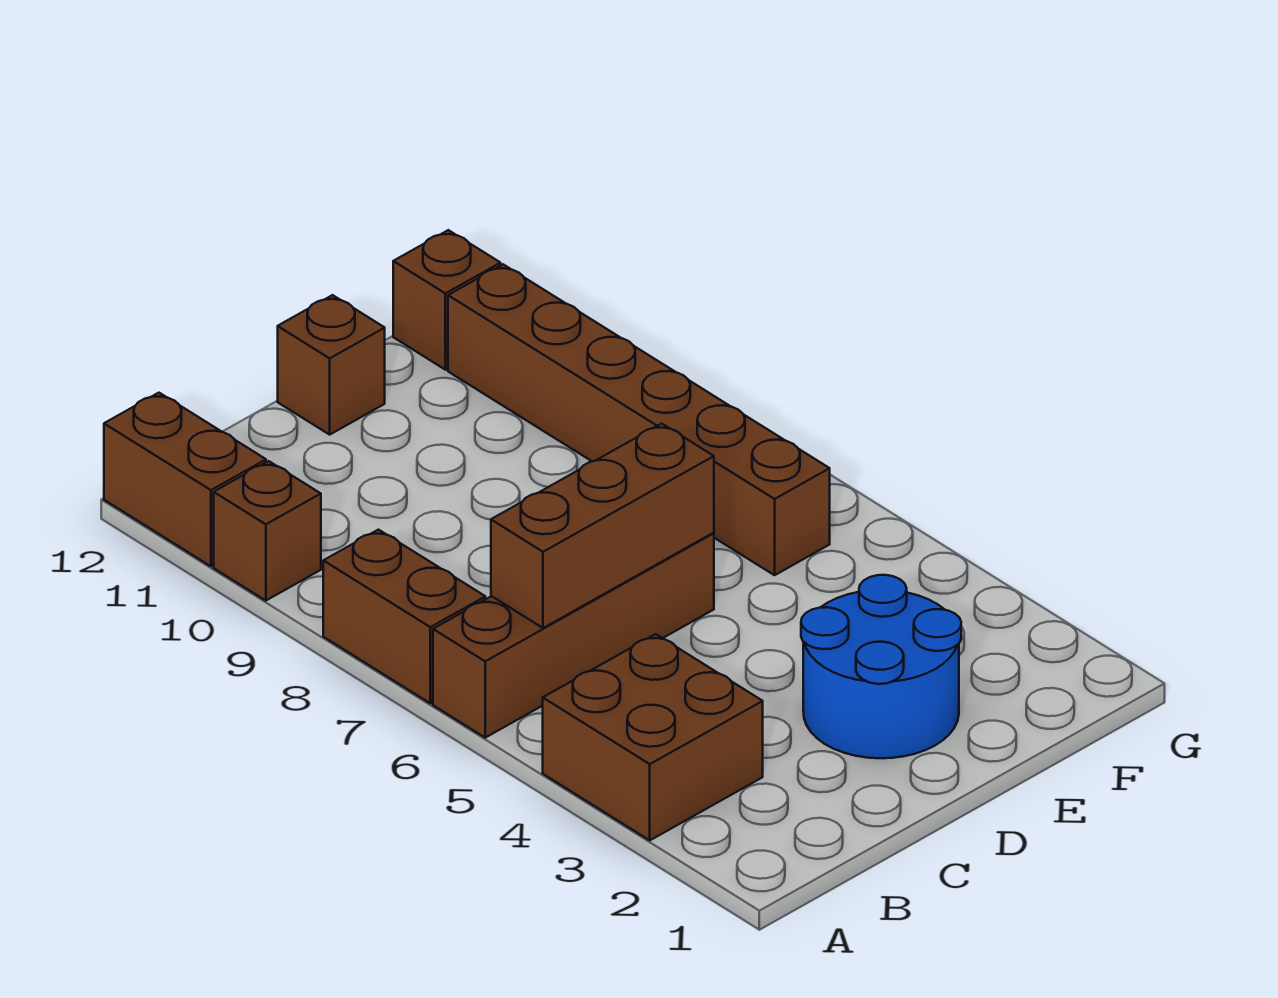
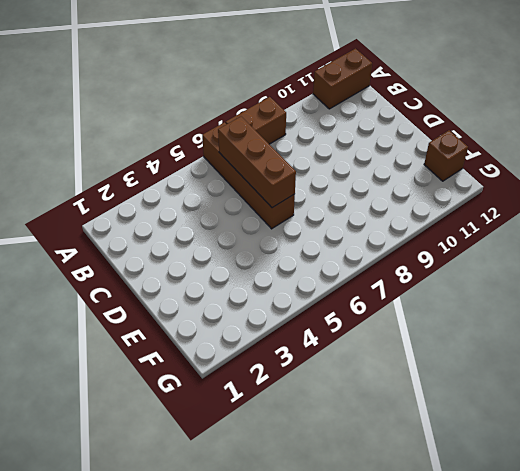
none -> brown brick A3:B4 level 1
none -> brown brick A10 level 1

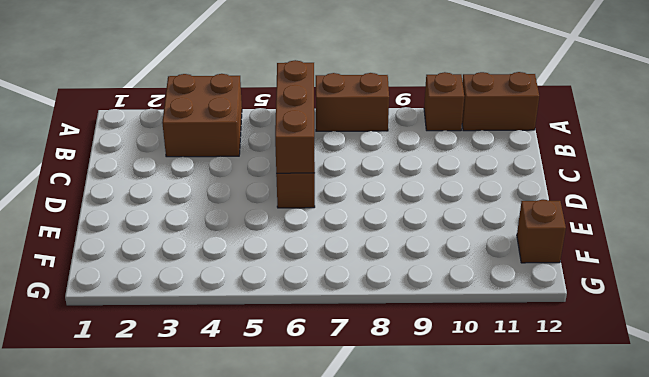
none -> blue round brick D2:E3 level 1
none -> brown brick D12 level 1

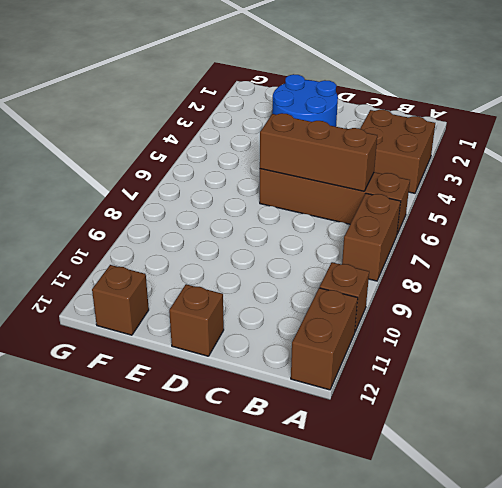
none -> brown brick F6:F11 level 1

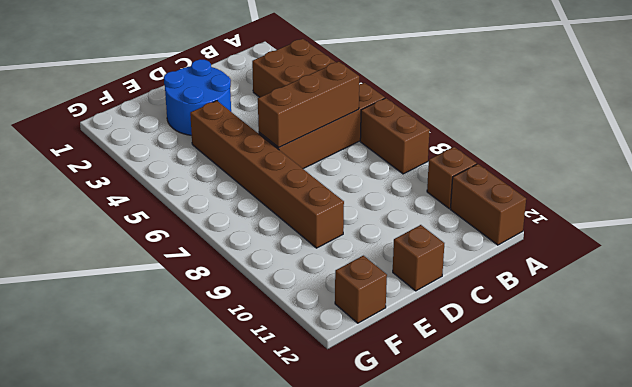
brown brick E4:E9 level 1 -> brown brick F6:F11 level 1

